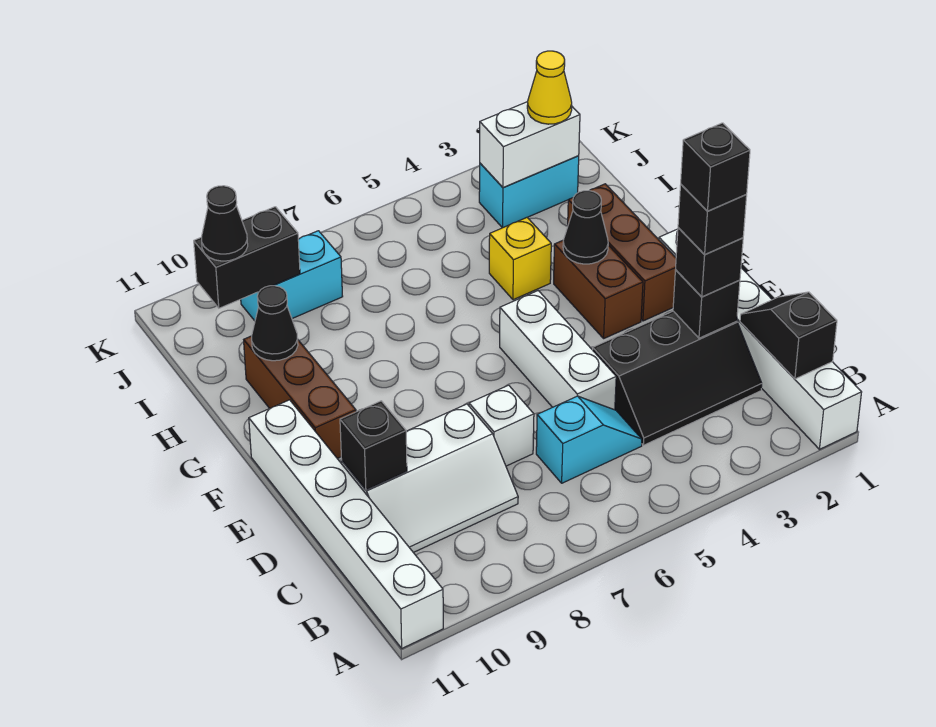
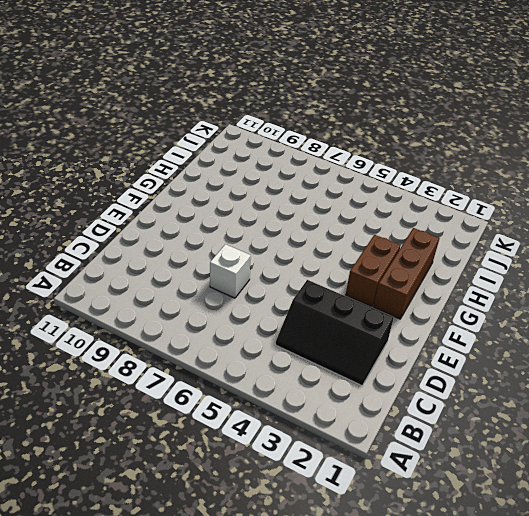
none -> white brick A1:F1 level 1
none -> white brick A11:F11 level 1
none -> cyan slope C5:C6 level 1 top 6

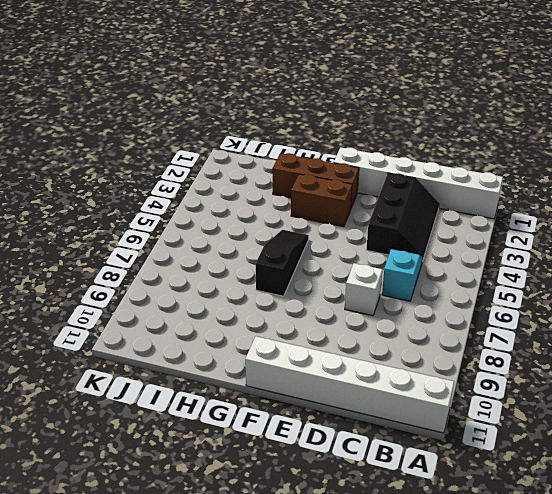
black slope G5:G7 level 1 top 7 -> none
none -> white slope C8:D10 level 1 top D
none -> white brick D5:F5 level 1
none -> brown brick F10:H10 level 1

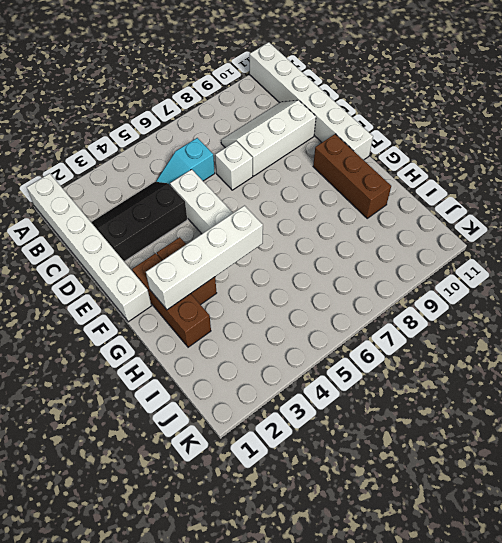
white brick G2:G5 level 2 -> black cone G3 level 2
none -> yellow brick H4 level 1
none -> cyan brick J2:J3 level 1
none -> cyan brick J8:J9 level 1

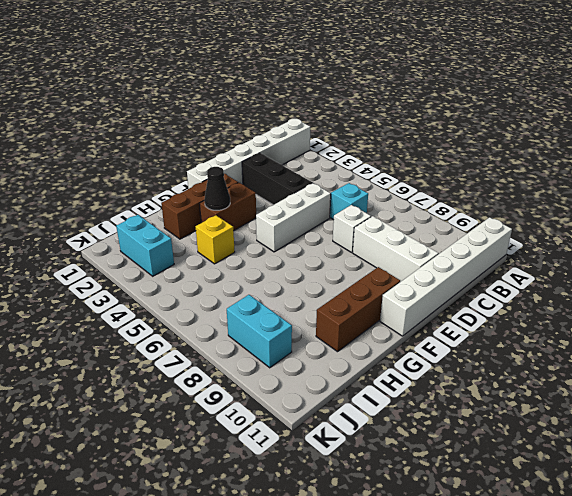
none -> black slope B1:C1 level 2 top B
none -> black brick D2 level 2
none -> black brick D10 level 2

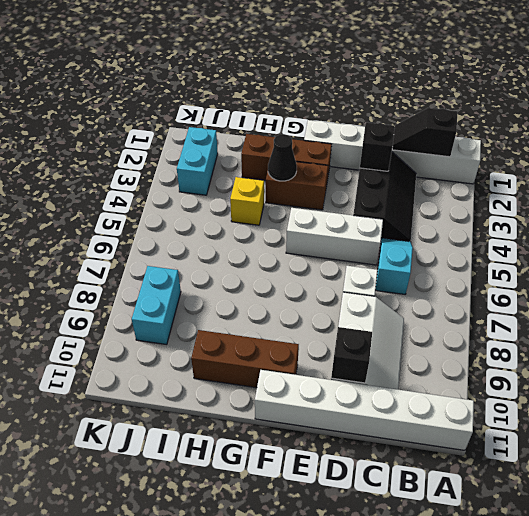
none -> black cone H10 level 2
none -> white brick J2:J3 level 2
none -> black brick J9:J10 level 2

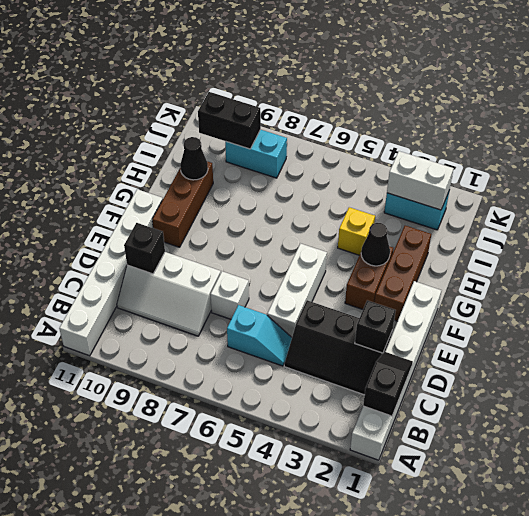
none -> black brick D2 level 3
none -> yellow cone J2 level 3
none -> black cone J10 level 3

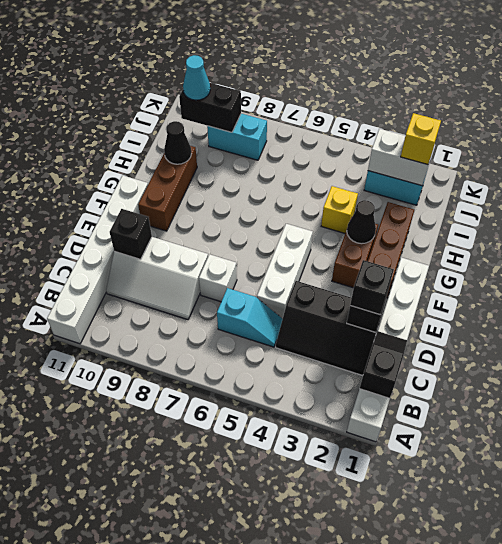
yellow brick J2 level 3 -> yellow cone J2 level 3
cyan cone J10 level 3 -> black cone J10 level 3
none -> black brick D2 level 4
none -> black brick D2 level 5

